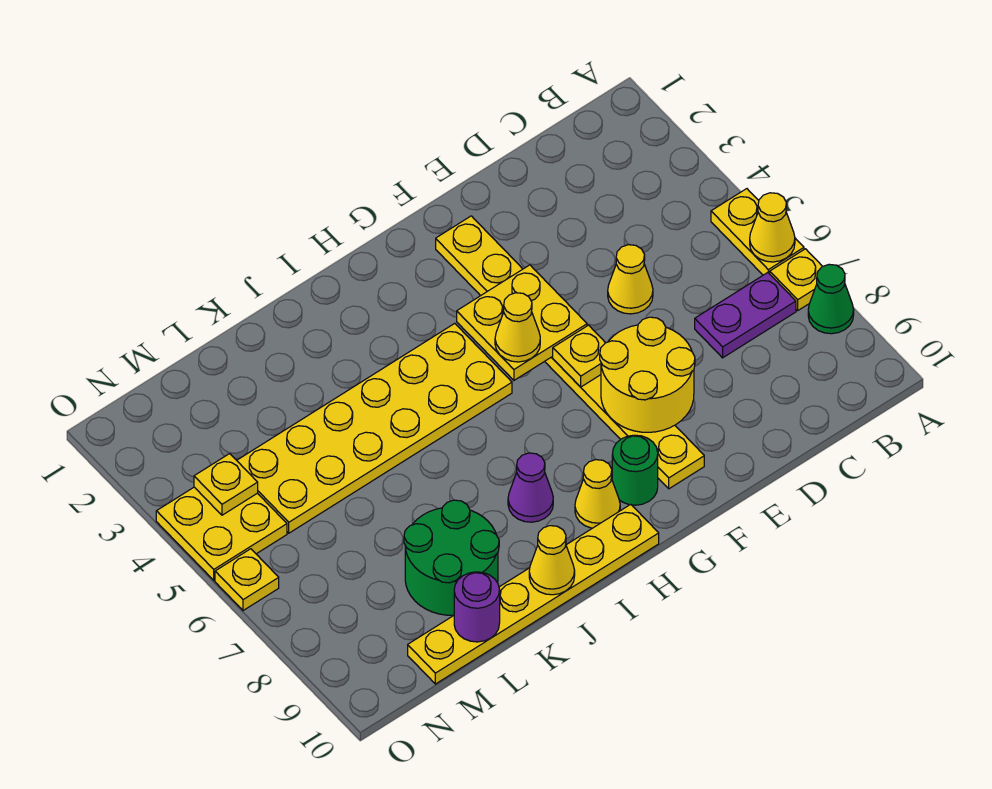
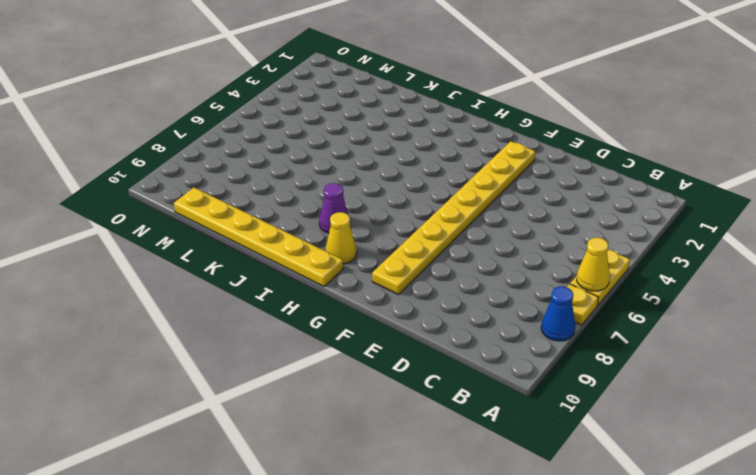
blue cone A8 level 1 -> green cone A8 level 1
none -> purple plate B7:C7 level 1
none -> yellow cone D5 level 1
none -> green round brick G9 level 1

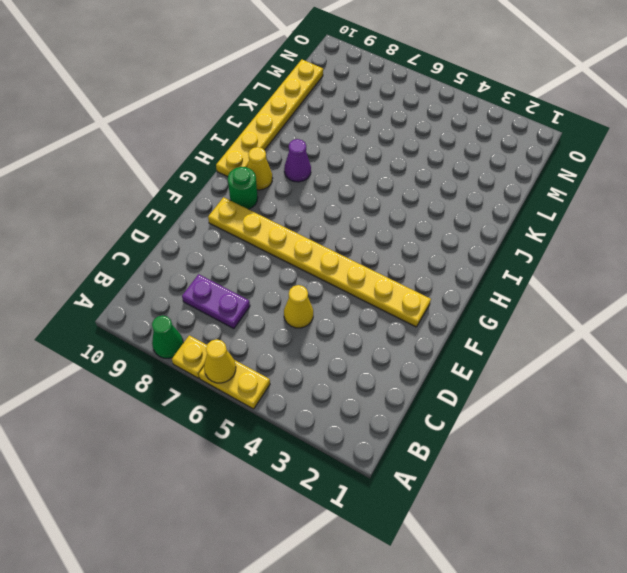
purple plate C7:C8 level 1 -> purple plate B7:C7 level 1
none -> yellow plate H4:M5 level 1
none -> green round brick K8:L9 level 1
none -> yellow plate N4:O5 level 1

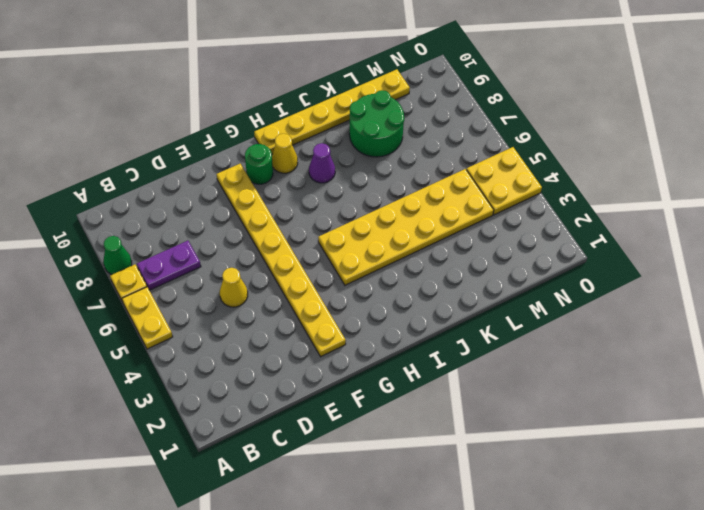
none -> yellow plate O6 level 1
none -> yellow cone A6 level 2
none -> yellow round brick E7:F8 level 2

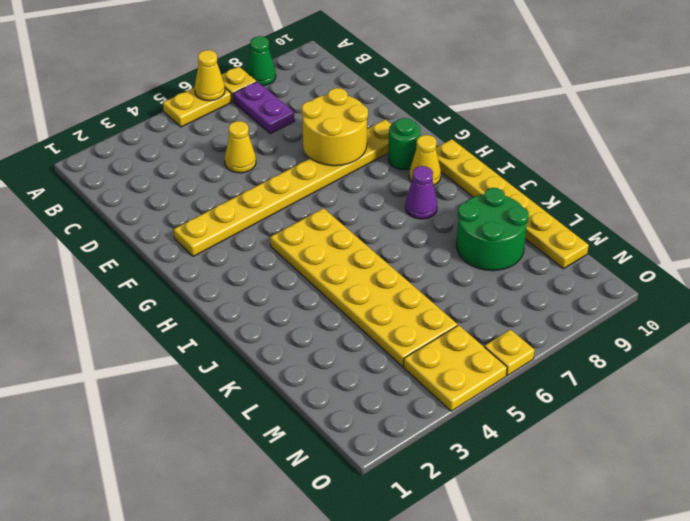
none -> yellow plate F4:G5 level 2
none -> yellow plate F6 level 2
none -> yellow cone J10 level 2

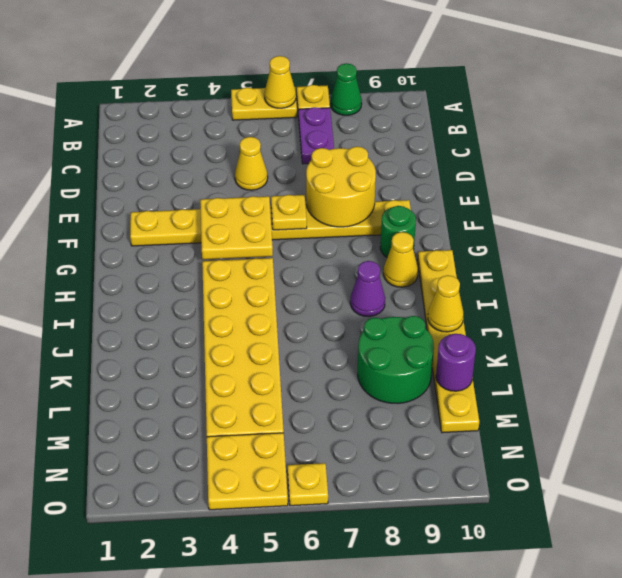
none -> yellow plate N4 level 2
none -> yellow cone G5 level 3

